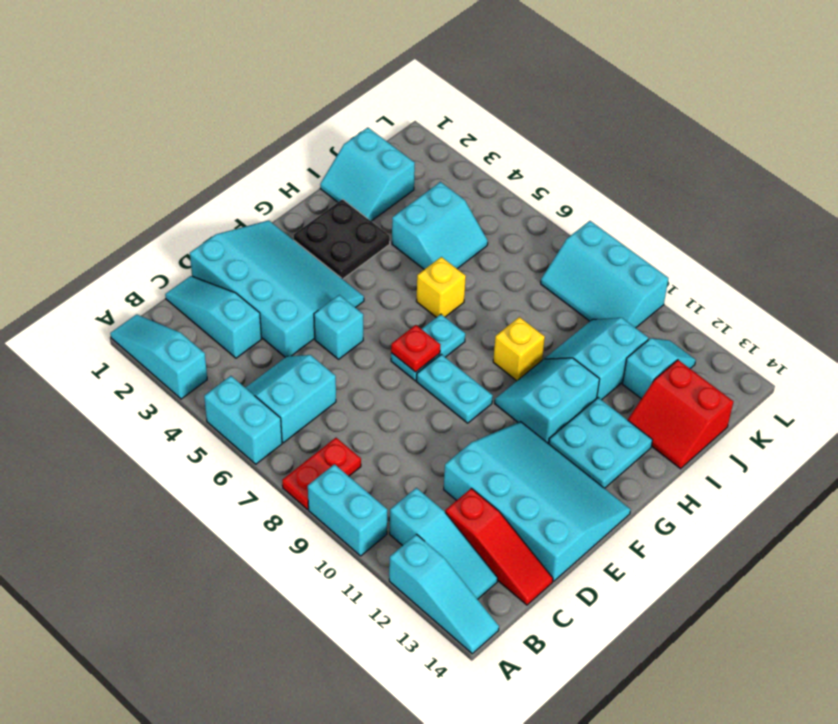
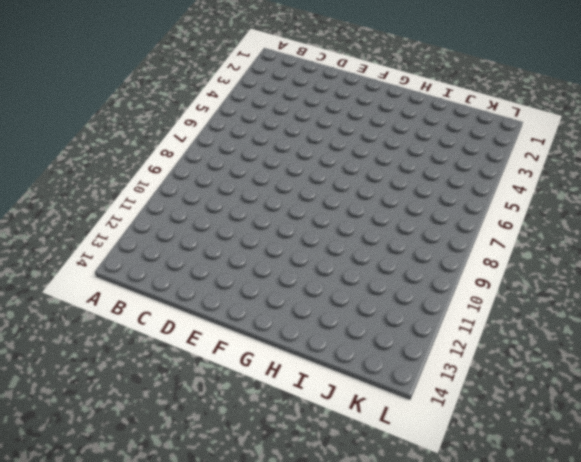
none -> cyan slope A1:A3 level 1 top 3
none -> cyan brick A5:A6 level 1
none -> red plate A8:B8 level 1

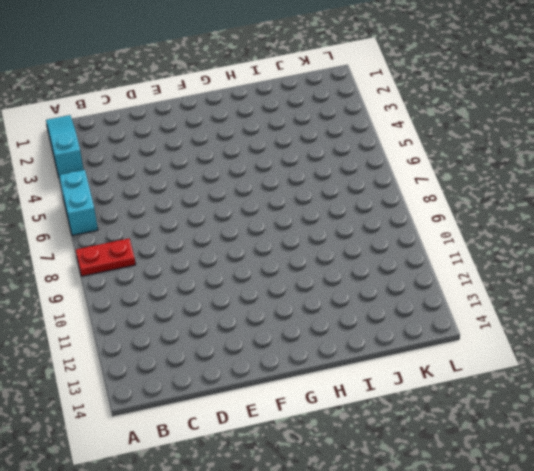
none -> cyan brick A9:A10 level 1
none -> cyan slope A12:A14 level 1 top 12
none -> cyan slope B5:C6 level 1 top 6

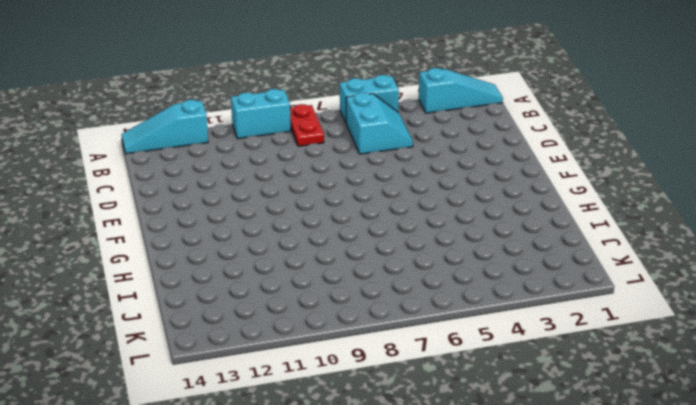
none -> cyan slope B11:B13 level 1 top 11
none -> cyan slope C1:C3 level 1 top 3
none -> red slope C12:C14 level 1 top 12

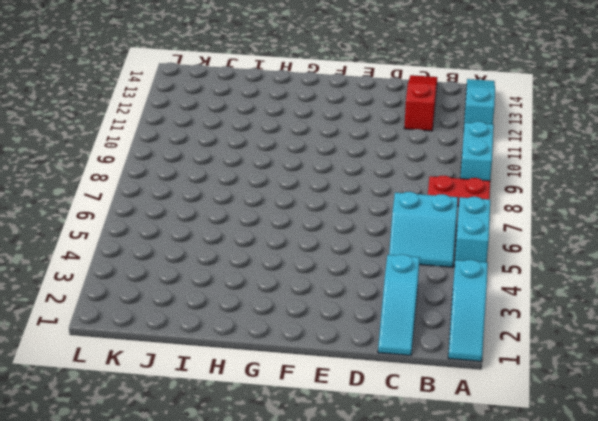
none -> cyan slope B11:B13 level 1 top 11
none -> cyan slope D1:F4 level 1 top D
none -> cyan slope D11:F14 level 1 top D

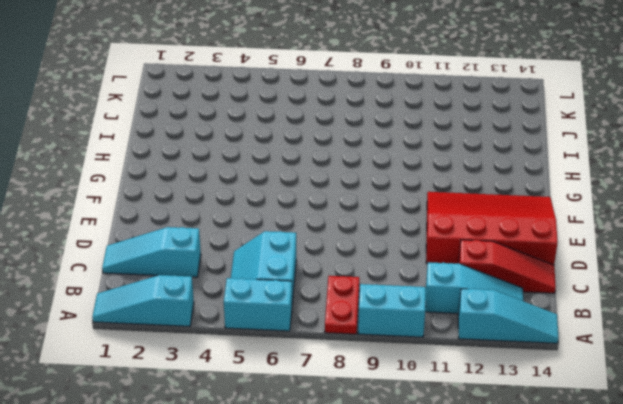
red slope D11:F14 level 1 top D -> cyan slope D11:F14 level 1 top D
none -> cyan slope D1:F4 level 1 top D
none -> cyan brick E5 level 1
none -> cyan plate F7:G7 level 1

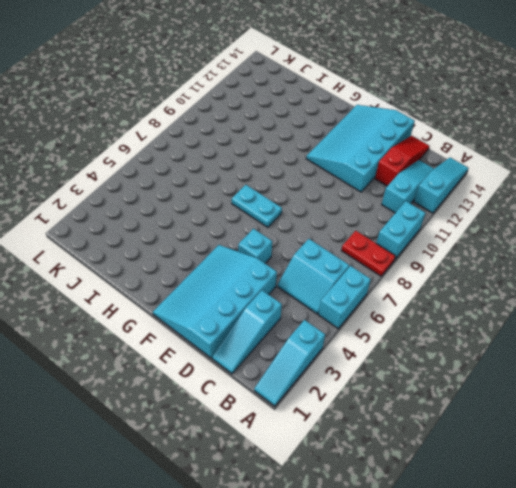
none -> cyan plate F8:F9 level 1
none -> black plate G2:H3 level 1
none -> cyan slope G10:H11 level 1 top 11

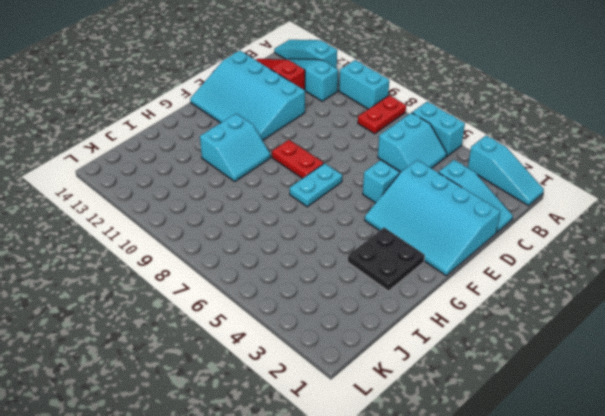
red plate F8:F9 level 1 -> cyan plate F8:F9 level 1
none -> cyan plate G12:H13 level 1
none -> yellow brick H6 level 1
none -> yellow brick H9 level 1

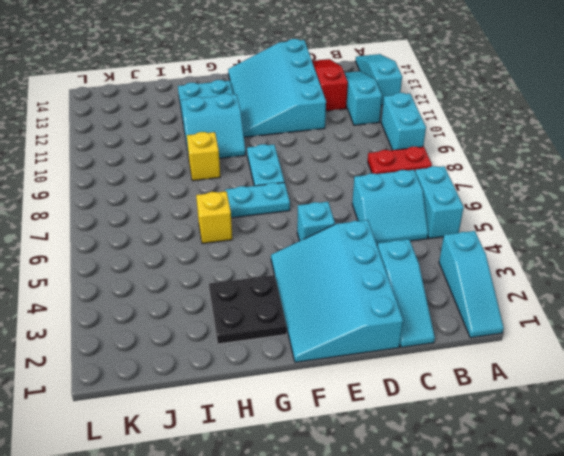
none -> cyan slope I1:J2 level 1 top J
none -> cyan slope I4:J5 level 1 top 4
none -> cyan slope I10:J11 level 1 top 11

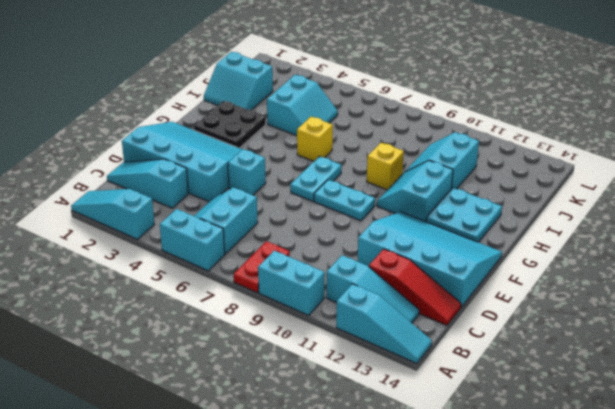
none -> red slope I13:J14 level 1 top J
none -> cyan slope J12:K12 level 1 top J
none -> cyan slope K8:L10 level 1 top L

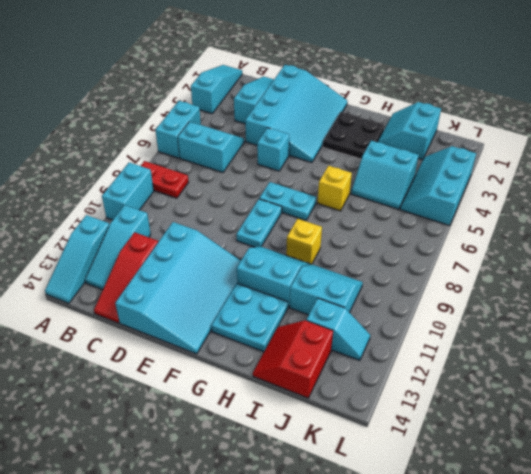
cyan slope K3:L5 level 1 top L -> cyan slope K8:L10 level 1 top L
none -> red plate F7 level 2

